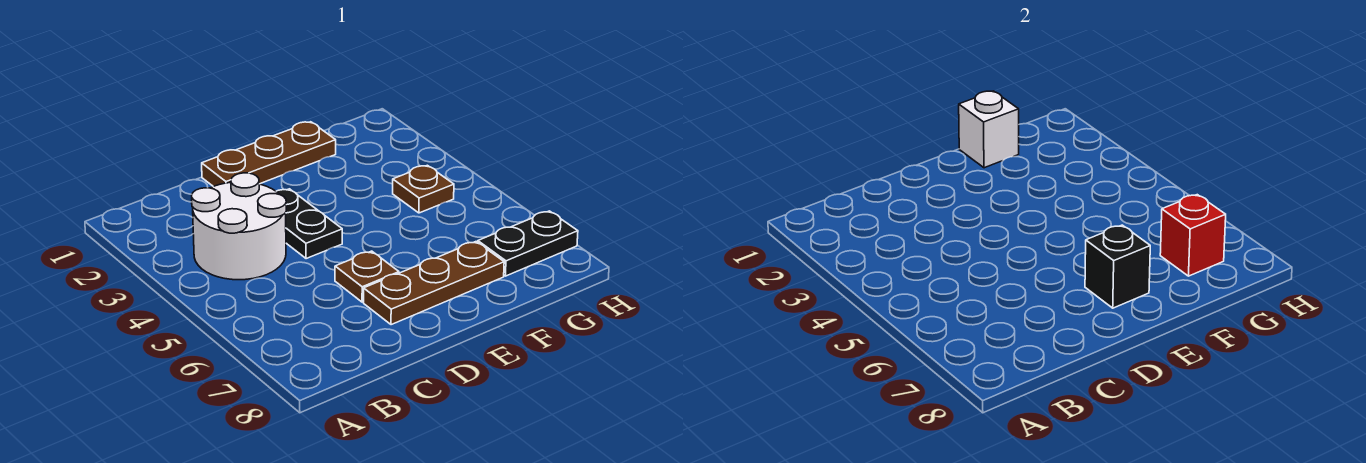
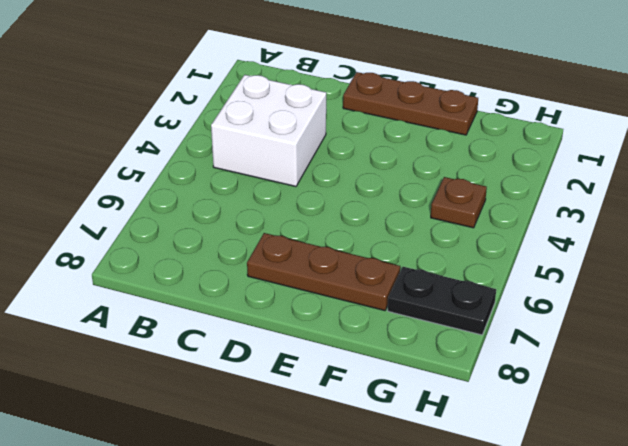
white brick B3:C4 level 1 -> white round brick B3:C4 level 1
none -> black plate D3:D4 level 1
none -> brown plate D6 level 1

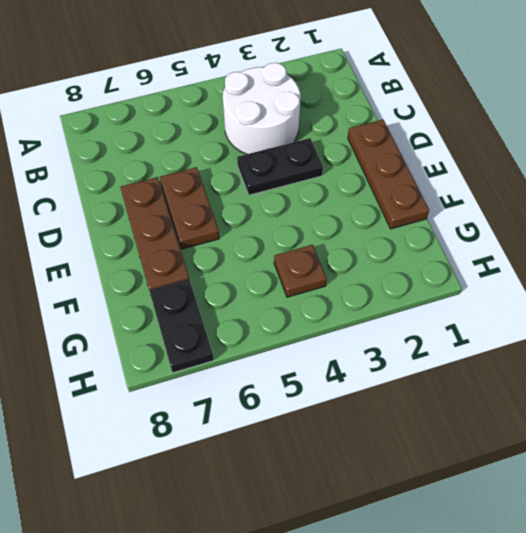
brown plate D6:E6 level 1 -> brown plate D6 level 1
none -> black brick E7 level 2
none -> white brick F1 level 2

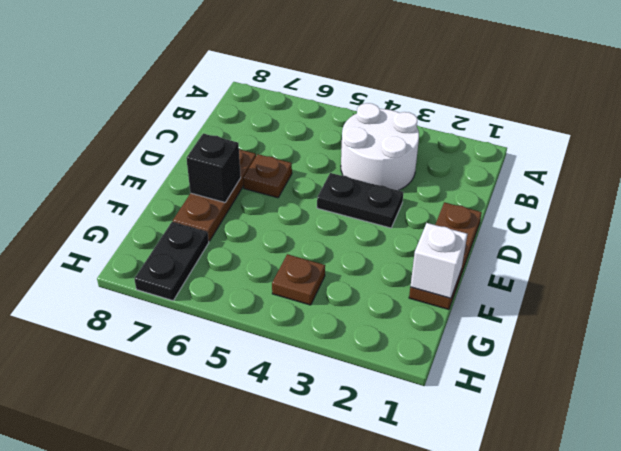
none -> red brick G7 level 2

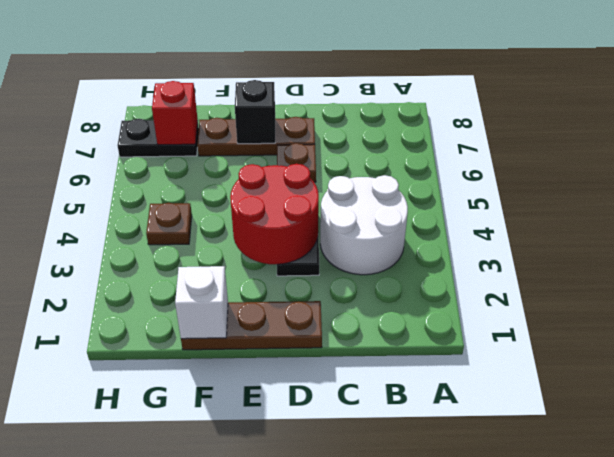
red round brick D3:E4 level 2 -> none

